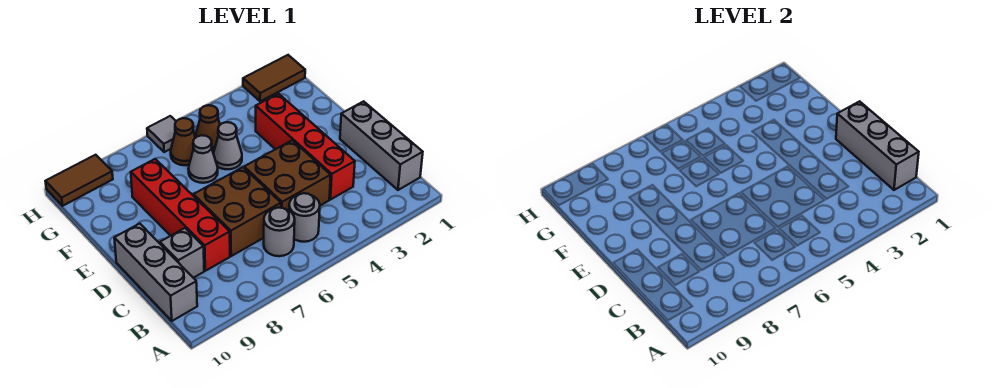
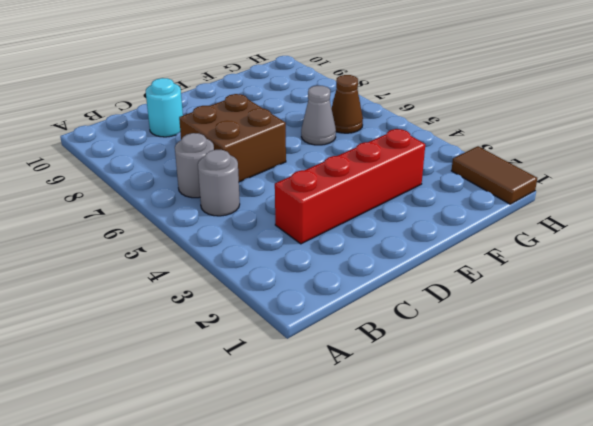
cyan round brick C9 level 1 -> grey brick C9 level 1
none -> grey brick B1:D1 level 1
none -> grey brick B10:D10 level 1
none -> brown brick C4:D5 level 1

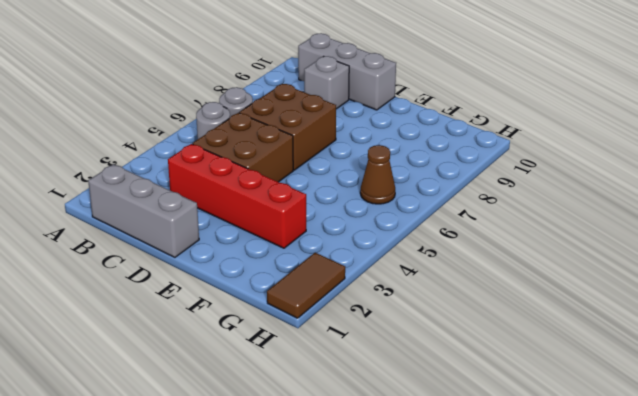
none -> red brick C8:F8 level 1
none -> grey cone F5 level 1
none -> grey cone F6 level 1

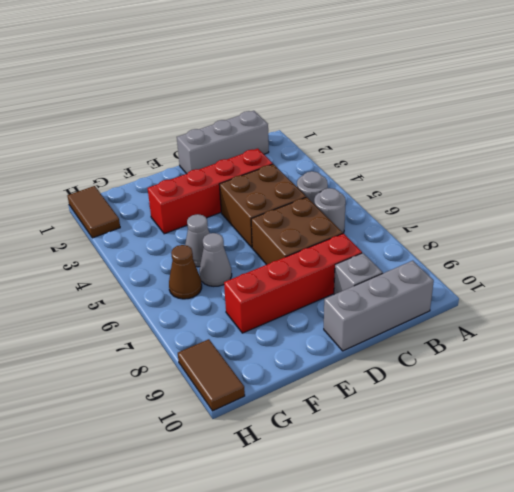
none -> brown cone G5 level 1
none -> grey tile H6 level 1
none -> grey brick B1:D1 level 2

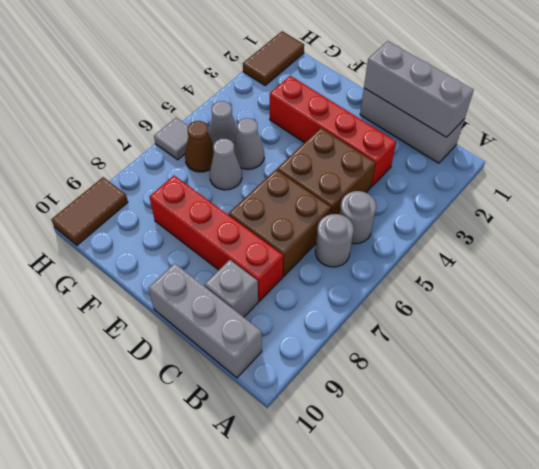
grey cone G5 level 1 -> brown cone G5 level 1

